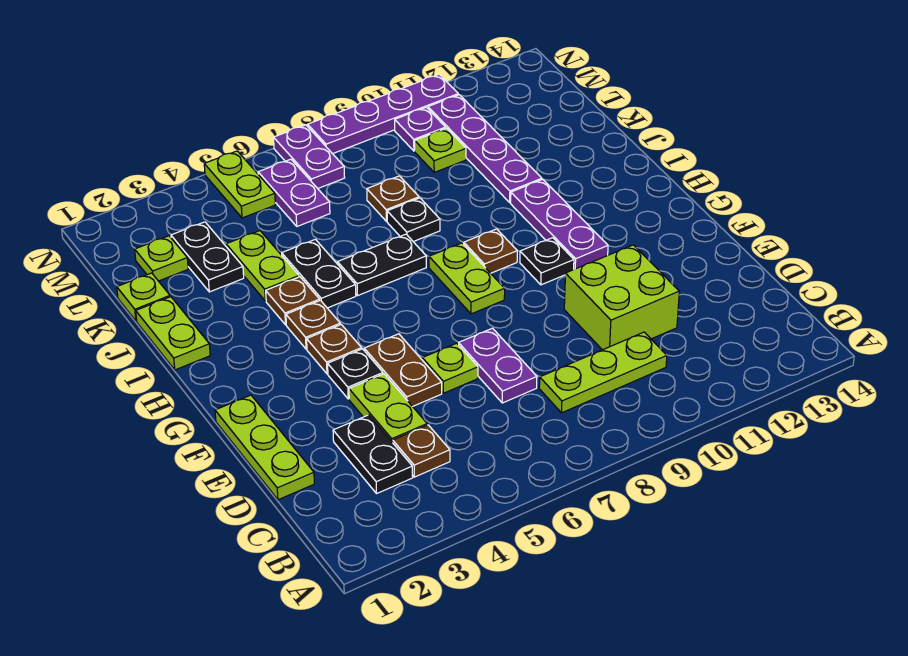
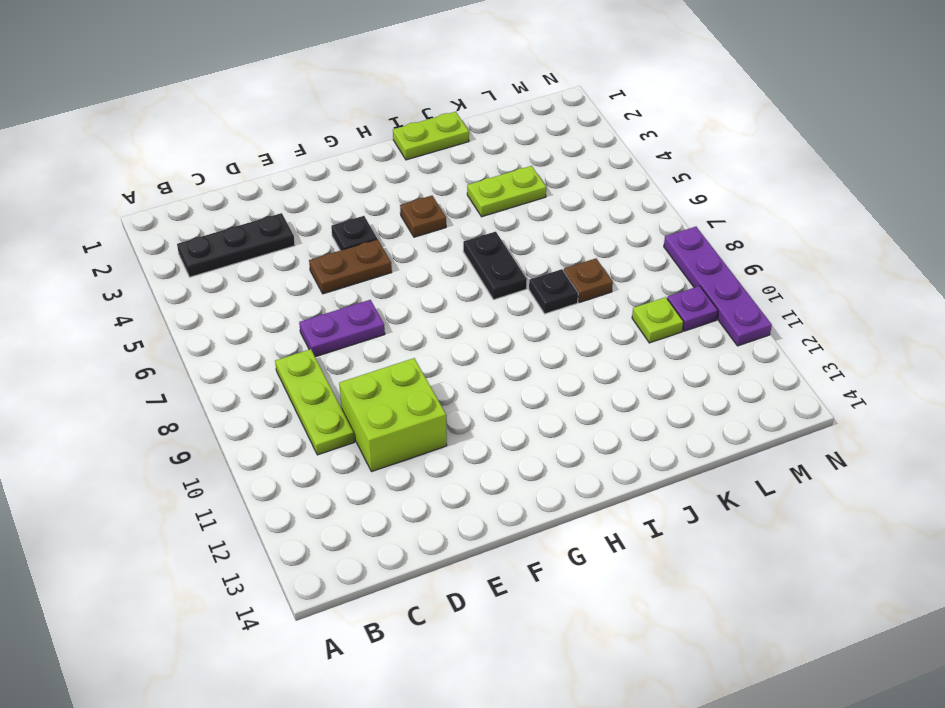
black plate B3:D3 level 1 -> black plate C3:D3 level 1
none -> brown plate C4 level 1
none -> lime plate D1:F1 level 1
none -> lime plate D4:E4 level 1
none -> lime plate E6 level 1

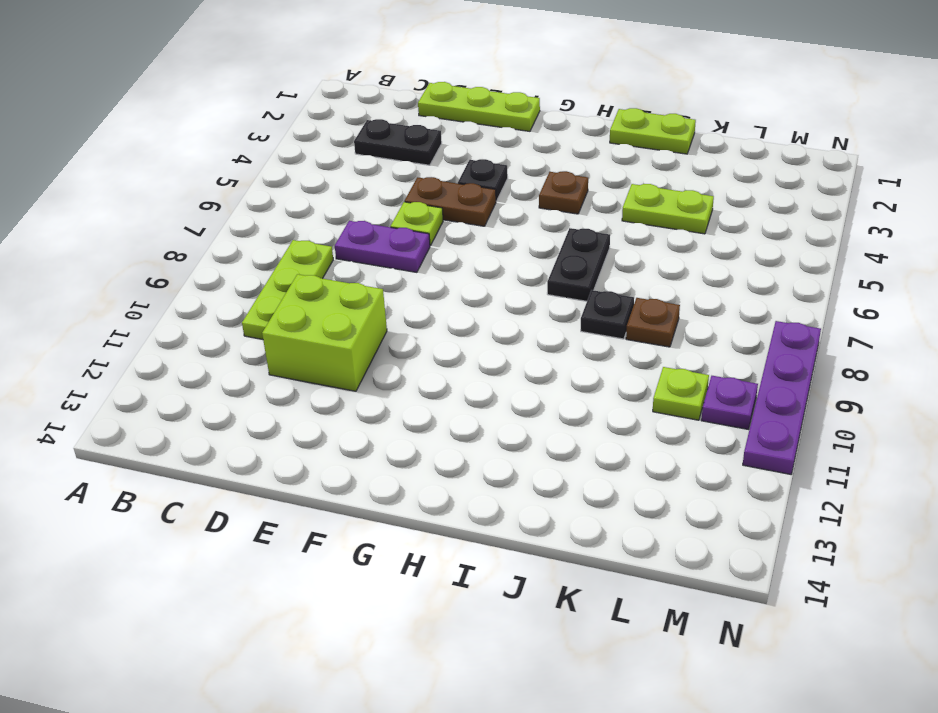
none -> brown plate C4 level 1
none -> lime plate D4:E4 level 1
none -> brown plate G4 level 1
none -> lime plate G8:H8 level 1

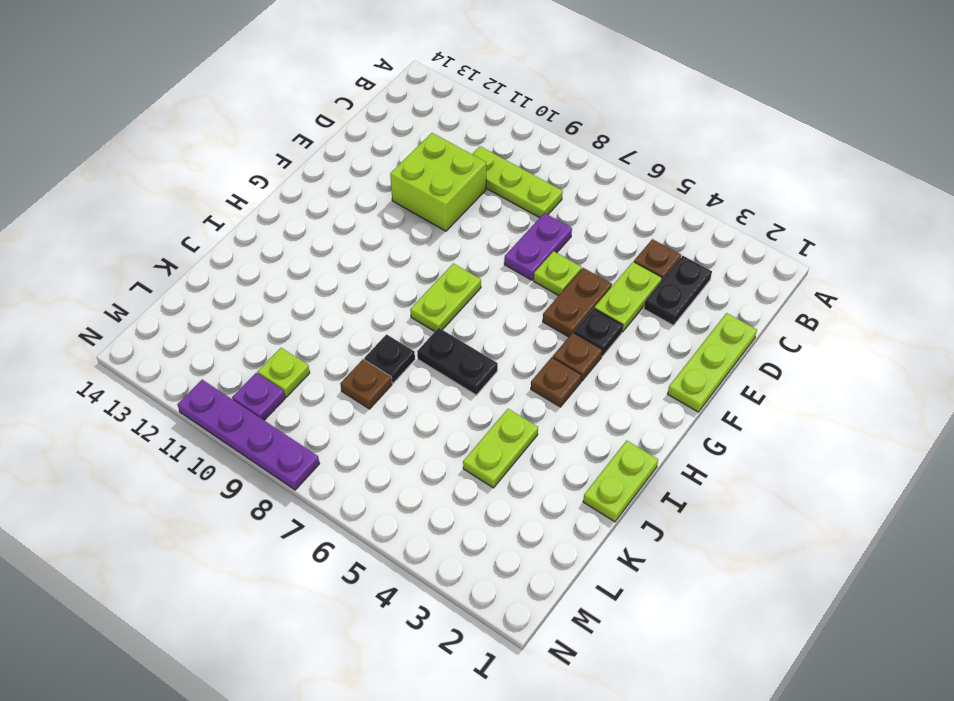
none -> black plate G10 level 1
none -> purple plate G11:I11 level 1
none -> brown plate H9 level 1
none -> brown plate I4 level 1

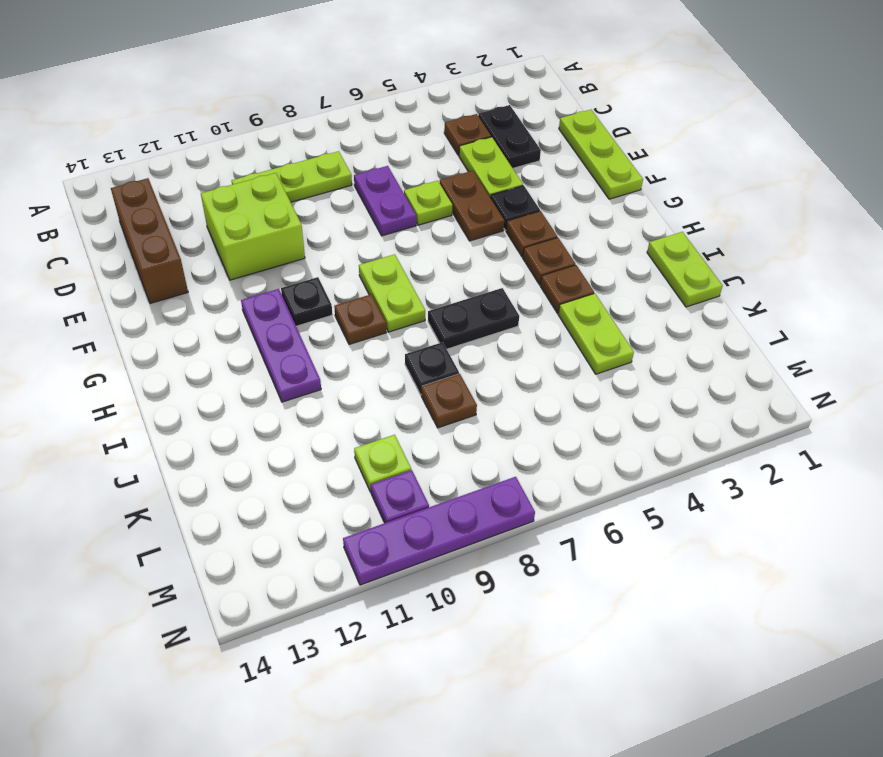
brown brick C13:E13 level 1 -> none
none -> black plate I5:J5 level 1
none -> purple plate J11:M11 level 1
none -> lime plate K1 level 1
none -> black plate K3:L3 level 1

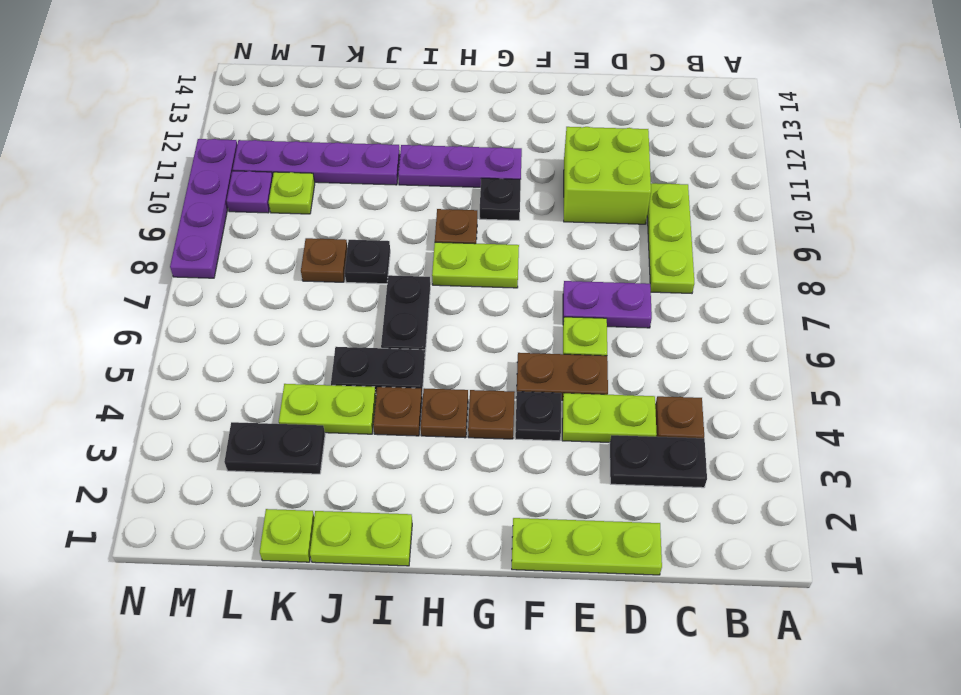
none -> lime plate L2 level 1
none -> purple plate L6:M6 level 1
none -> lime plate M5:N5 level 1
none -> purple plate M7:N7 level 1

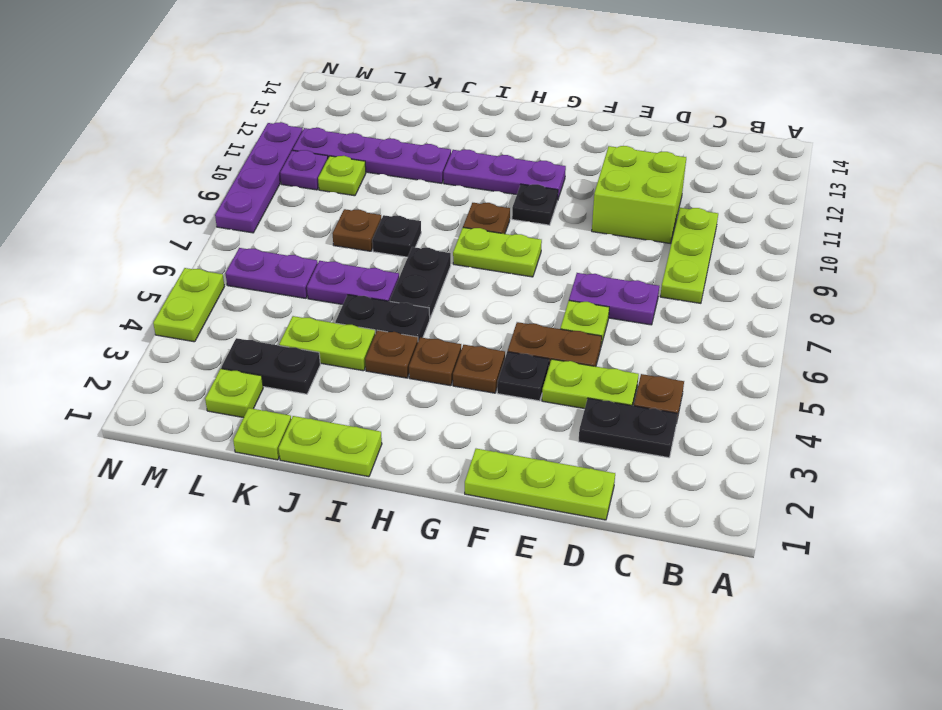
purple plate J6:K6 level 1 -> purple plate M7:N7 level 1
lime plate N4:N5 level 1 -> lime plate M5:N5 level 1

